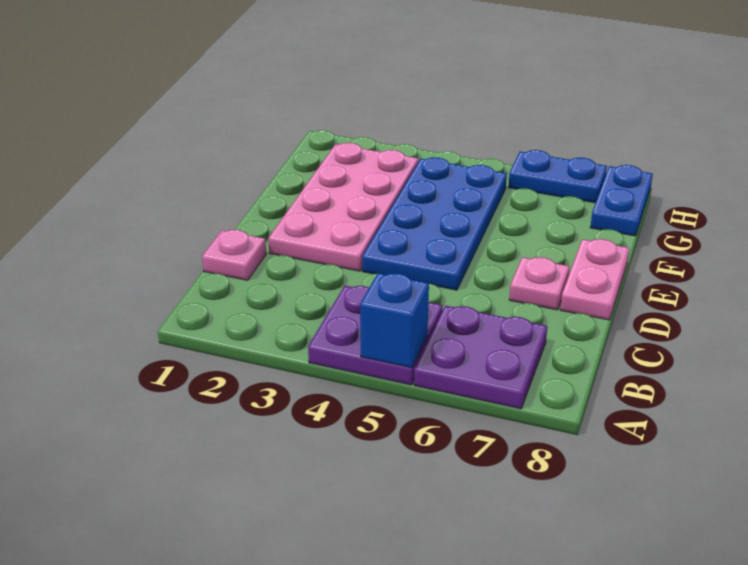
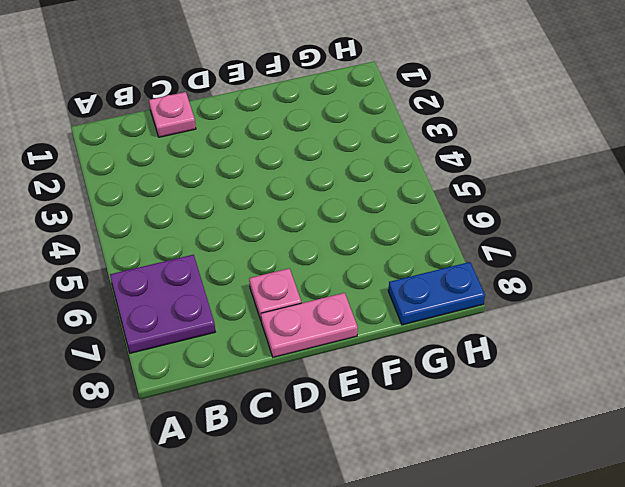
none -> purple plate A4:B5 level 1
none -> pink plate D2:G3 level 1

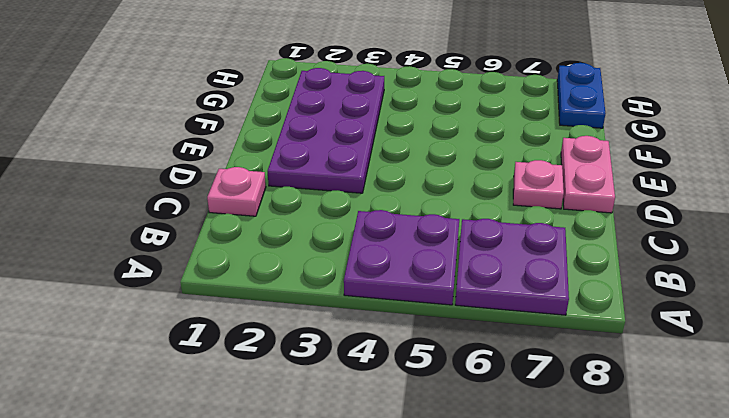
purple plate D2:G3 level 1 -> pink plate D2:G3 level 1
none -> blue plate D4:G5 level 1
none -> blue plate H6:H7 level 1

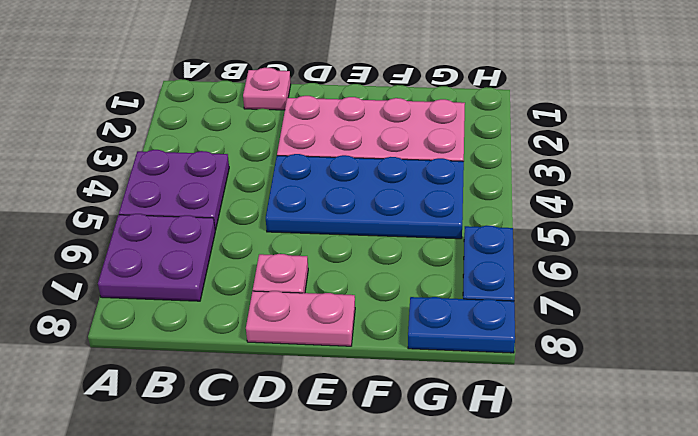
none -> blue brick A5 level 2

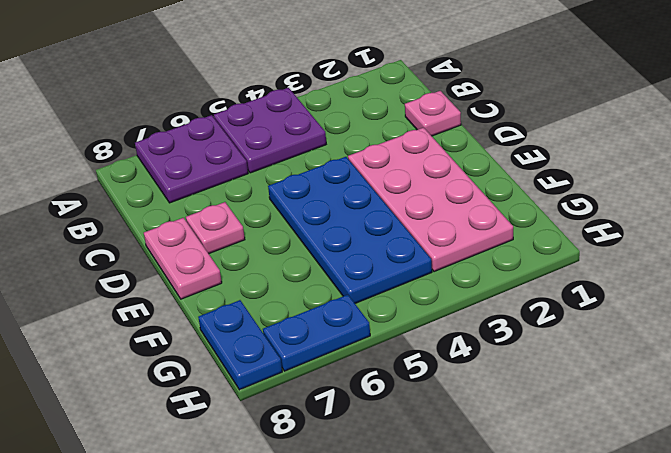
none -> blue brick A5 level 2

